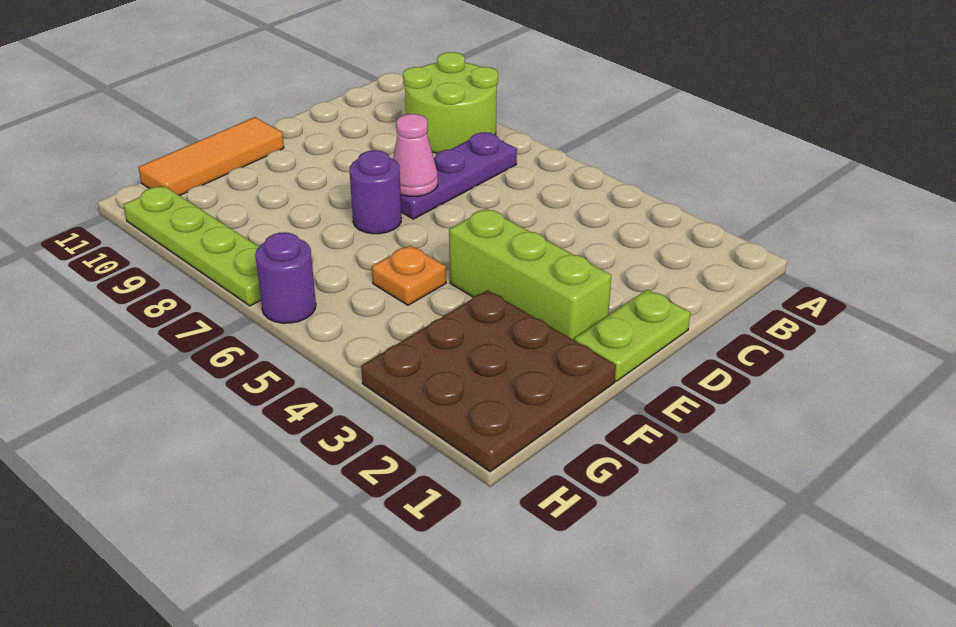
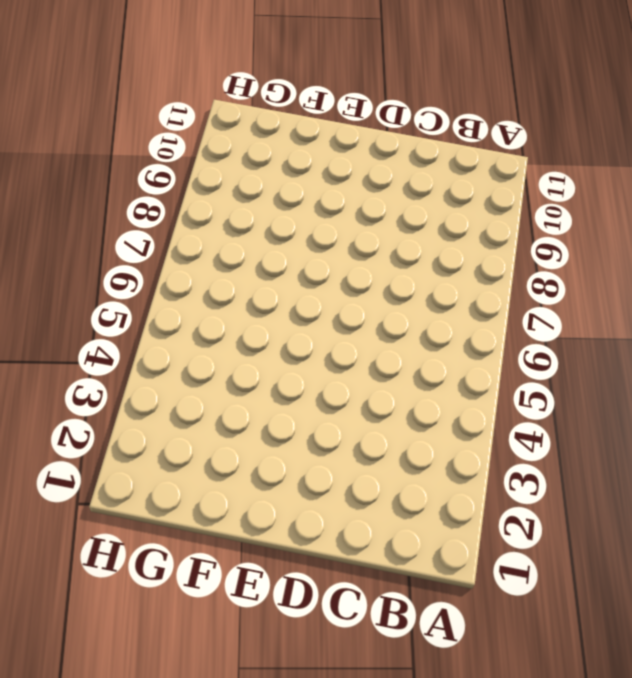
none -> lime round brick A8:B9 level 1
none -> purple plate B7:D7 level 1

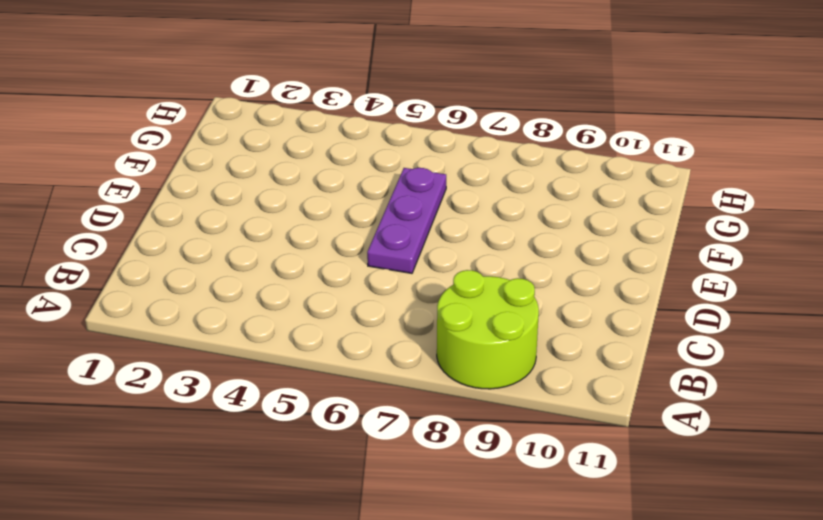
purple plate D6:F6 level 1 -> purple plate B7:D7 level 1
none -> lime plate D1:E1 level 1
none -> lime brick E2:E4 level 1

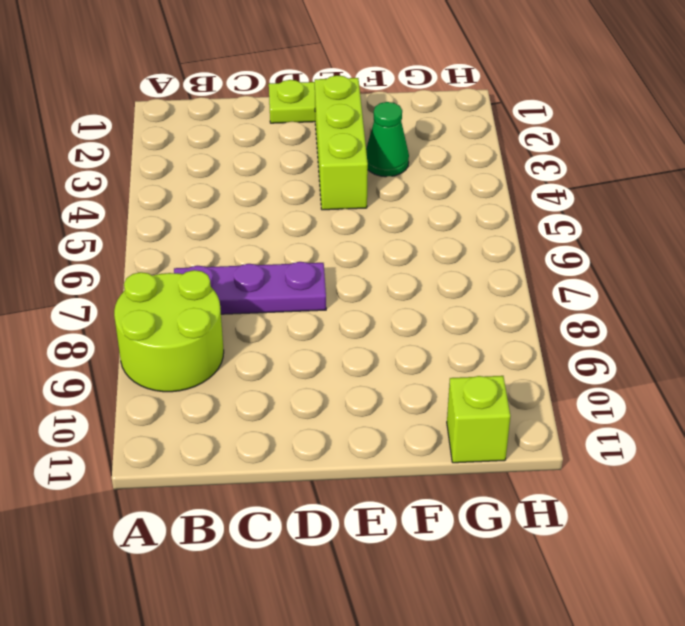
green cone F3 level 1 -> brown plate F1:H3 level 1
lime brick G11 level 1 -> orange tile E11:G11 level 1
none -> purple round brick E7 level 1
none -> orange plate F5 level 1

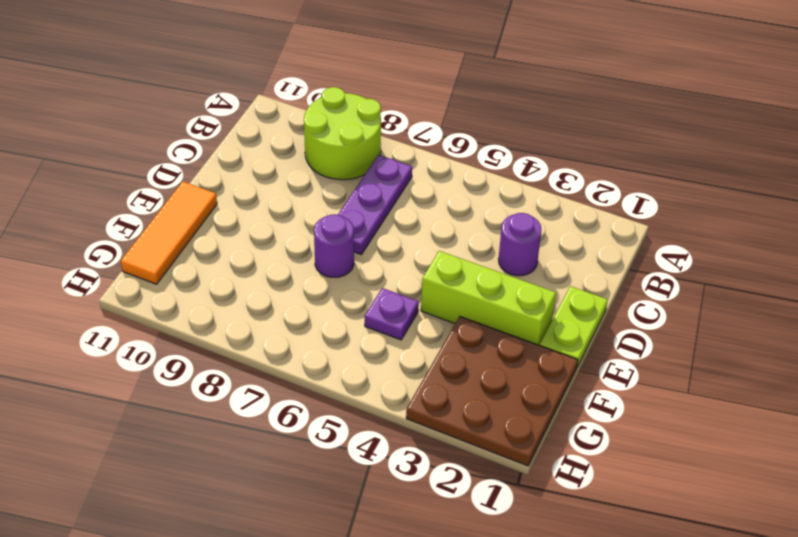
purple round brick C3 level 1 -> purple round brick H6 level 1
purple plate F5 level 1 -> orange plate F5 level 1
none -> lime plate H7:H10 level 1
none -> pink cone D7 level 2

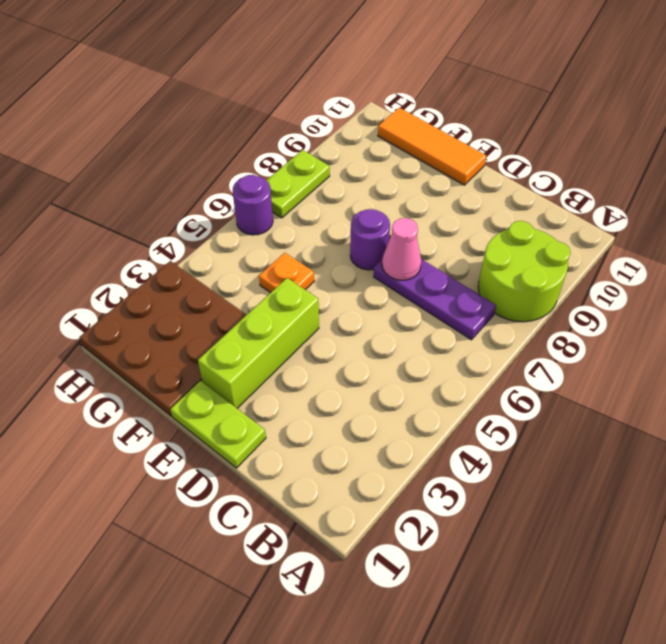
lime plate H7:H8 level 1 -> lime plate H7:H10 level 1

